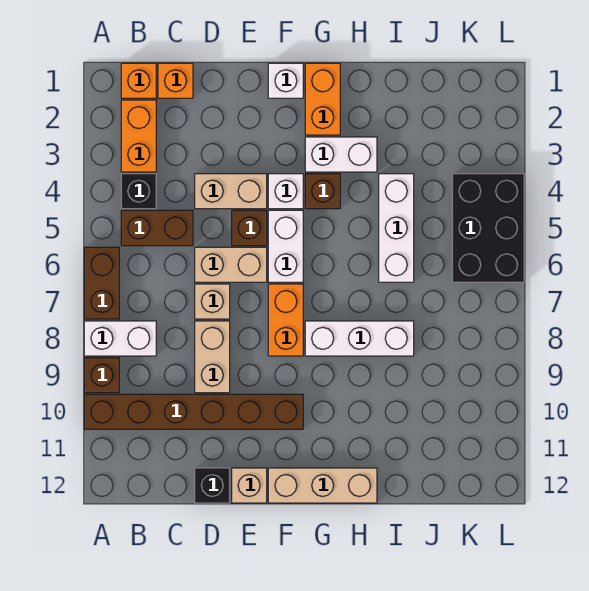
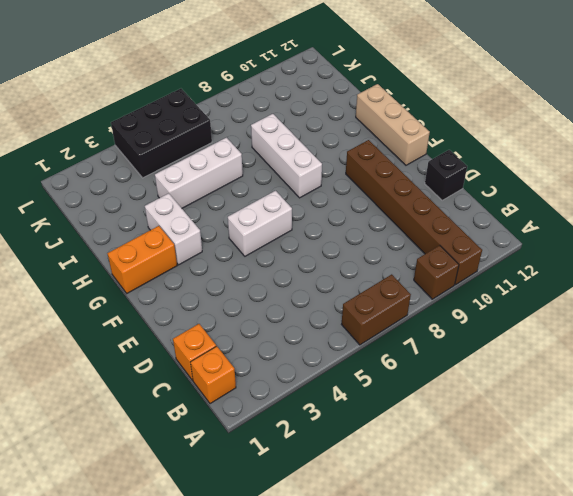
none -> white brick A8:B8 level 1
none -> orange brick B2:B3 level 1
none -> black brick B4 level 1

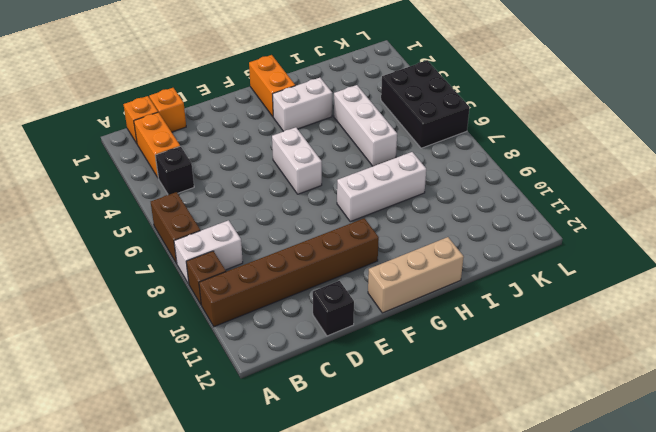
none -> brown brick B5:C5 level 1
none -> tan brick D4:E4 level 1
none -> tan brick D6:E6 level 1

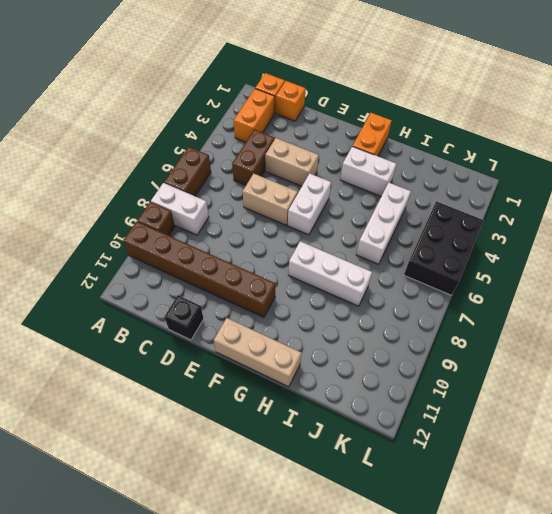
brown brick C4:C5 level 1 -> brown brick B5:C5 level 1
none -> black brick B4 level 1
none -> tan brick D7 level 1
none -> tan brick D8:D9 level 1

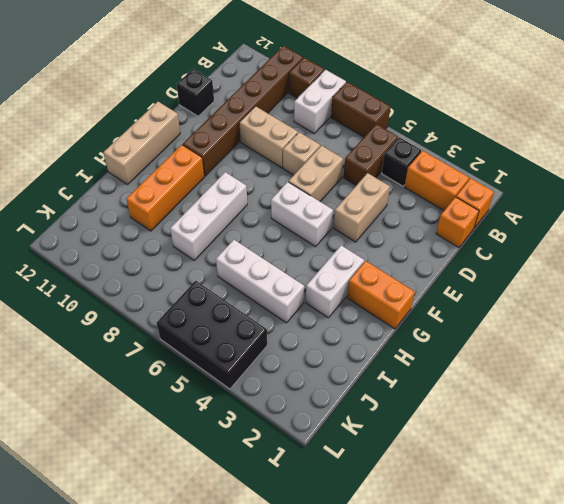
orange brick G10:I10 level 1 -> none
none -> brown brick E5 level 1
none -> tan brick E12 level 1
none -> white brick F1 level 1

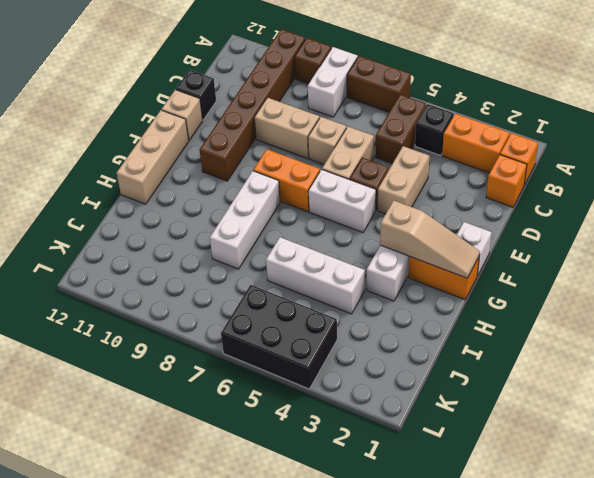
tan slope G1:G3 level 2 top 3 -> none
none -> white brick F4 level 1
none -> brown brick G4 level 1

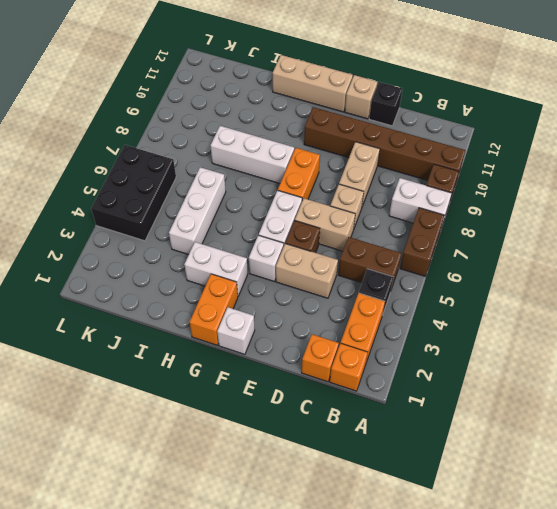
none -> brown brick G4 level 1

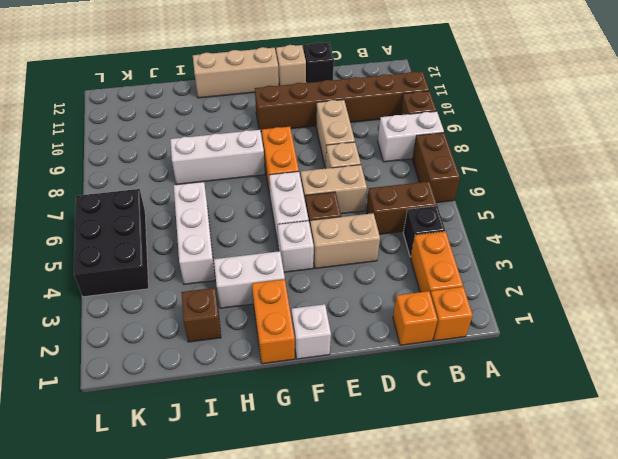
brown brick I2 level 1 -> brown brick G4 level 1

